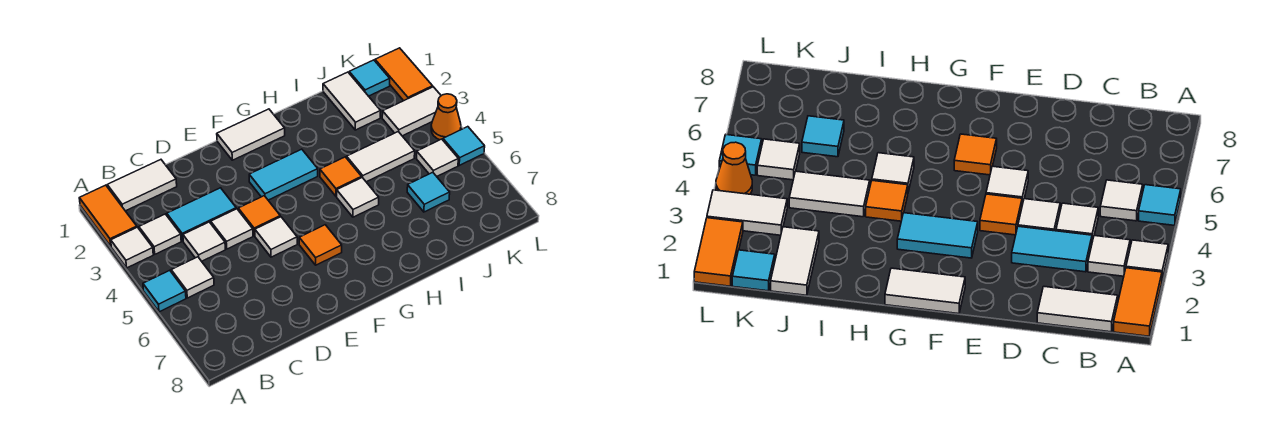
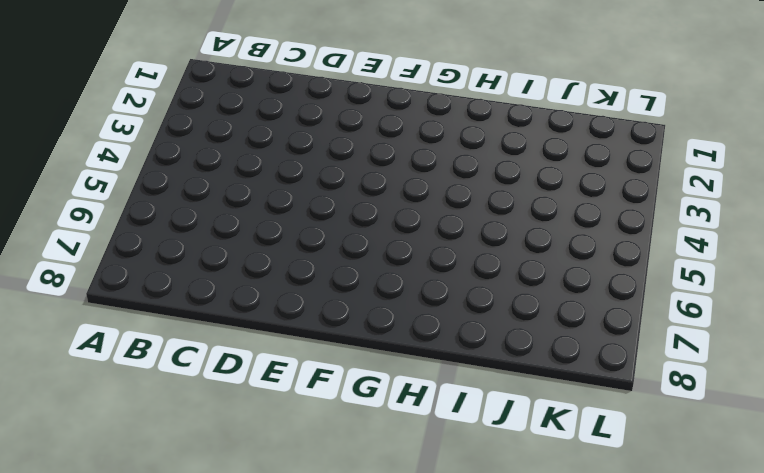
none -> orange tile A1:A2 level 1
none -> white tile A3 level 1
none -> cyan tile A5 level 1

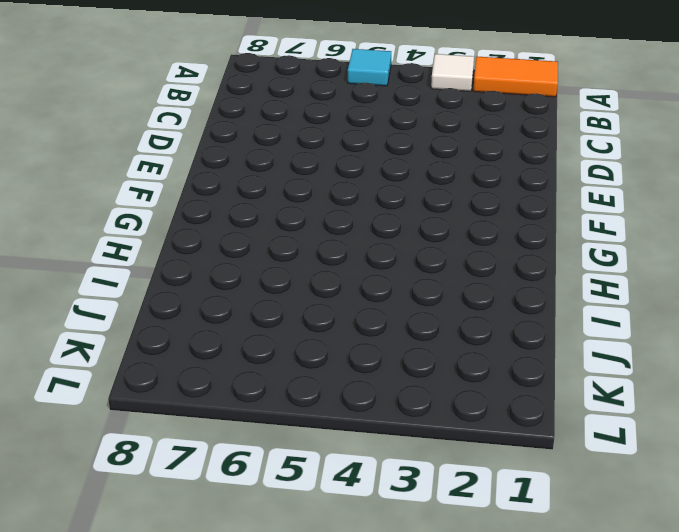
none -> white tile B1:C1 level 1
none -> white tile B3 level 1
none -> white tile B5 level 1

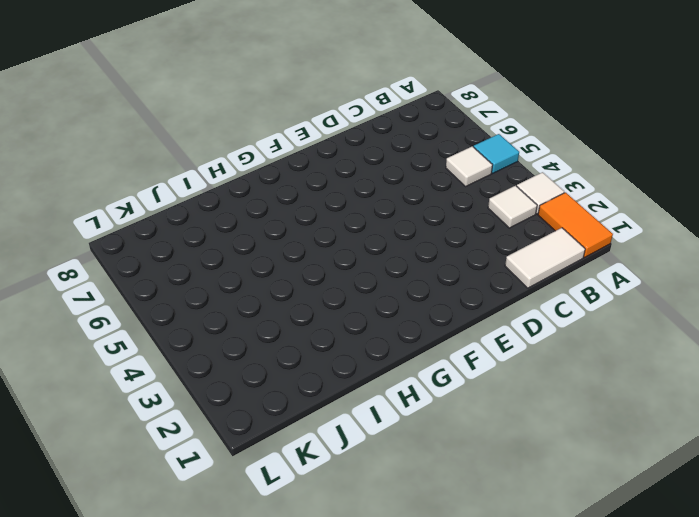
none -> cyan tile C3:D3 level 1
none -> white tile C4 level 1
none -> white tile D4 level 1

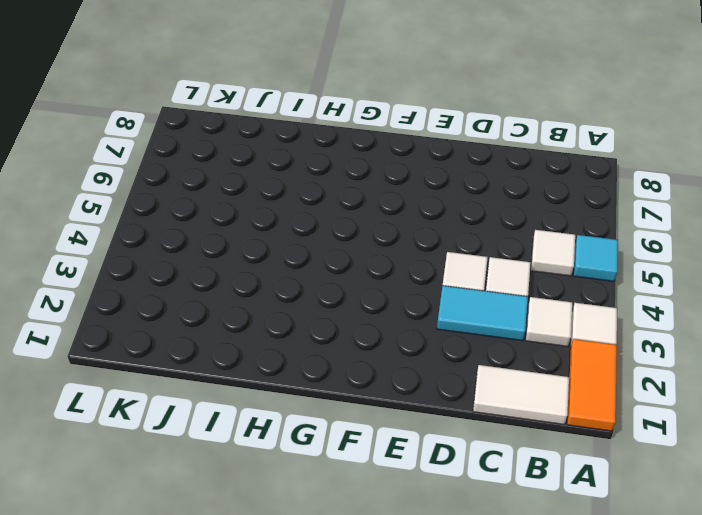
none -> orange tile E4 level 1
none -> white tile E5 level 1
none -> white tile F1:G1 level 1

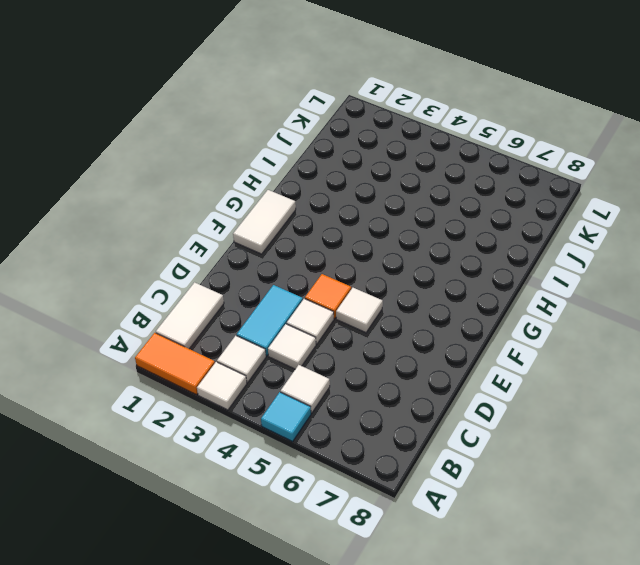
none -> cyan tile F3:G3 level 1
none -> orange tile F6 level 1
none -> orange tile H4 level 1

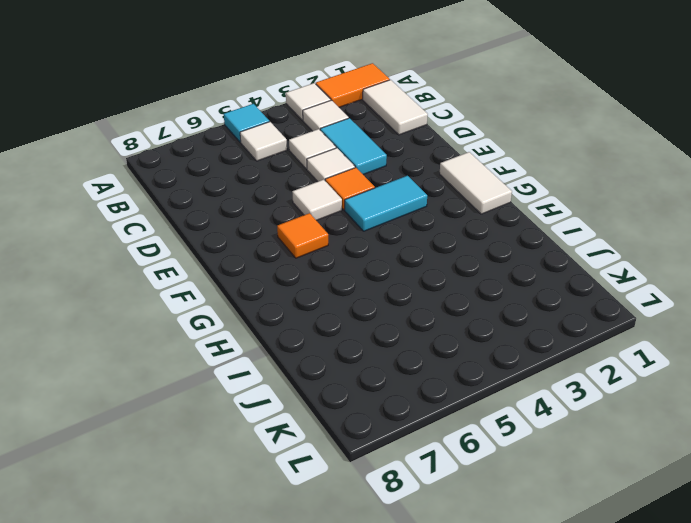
cyan tile F3:F4 level 1 -> cyan tile F3:G3 level 1
none -> orange tile H4 level 1
none -> white tile H5 level 1
none -> white tile I4:J4 level 1

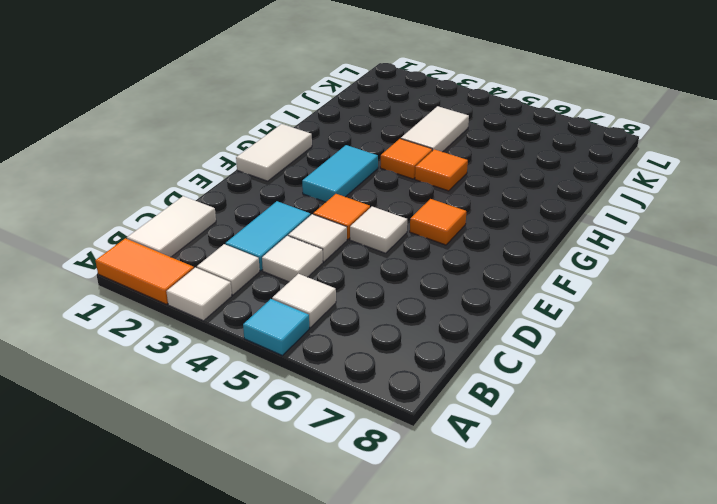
orange tile H5 level 1 -> white tile H5 level 1
none -> white tile J1:J2 level 1
none -> cyan tile J6 level 1
none -> cyan tile K1 level 1

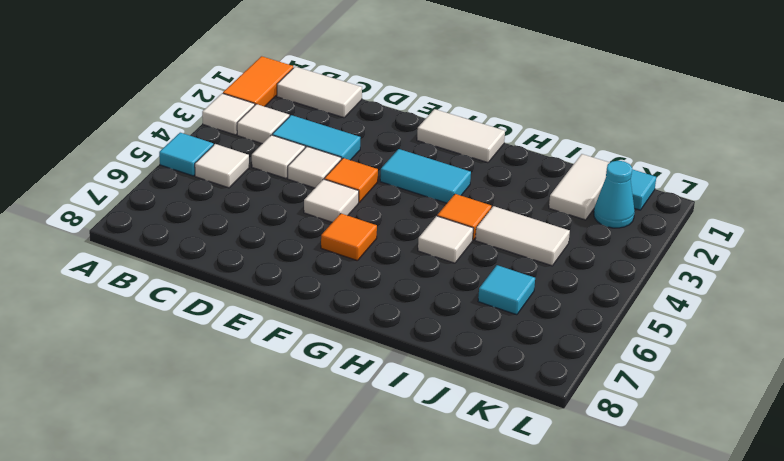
cyan cone K2 level 1 -> none
none -> white tile K3:L3 level 1
none -> white tile K5 level 1
none -> orange tile L1:L2 level 1

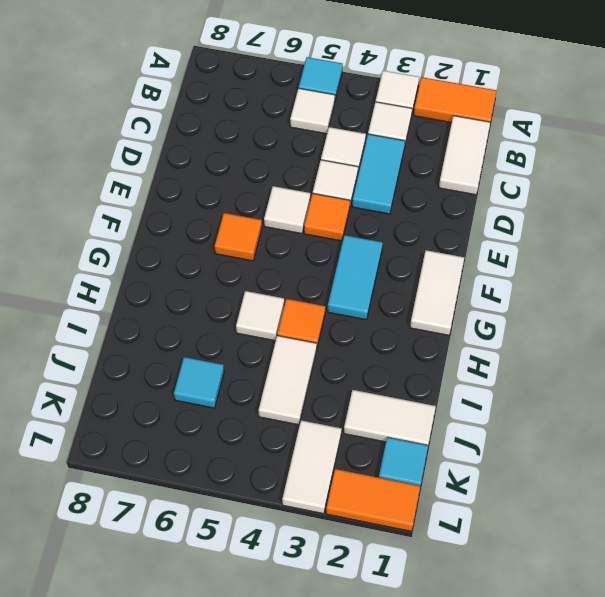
none -> white tile K5 level 1
none -> orange cone L4 level 1
none -> cyan tile L5 level 1

